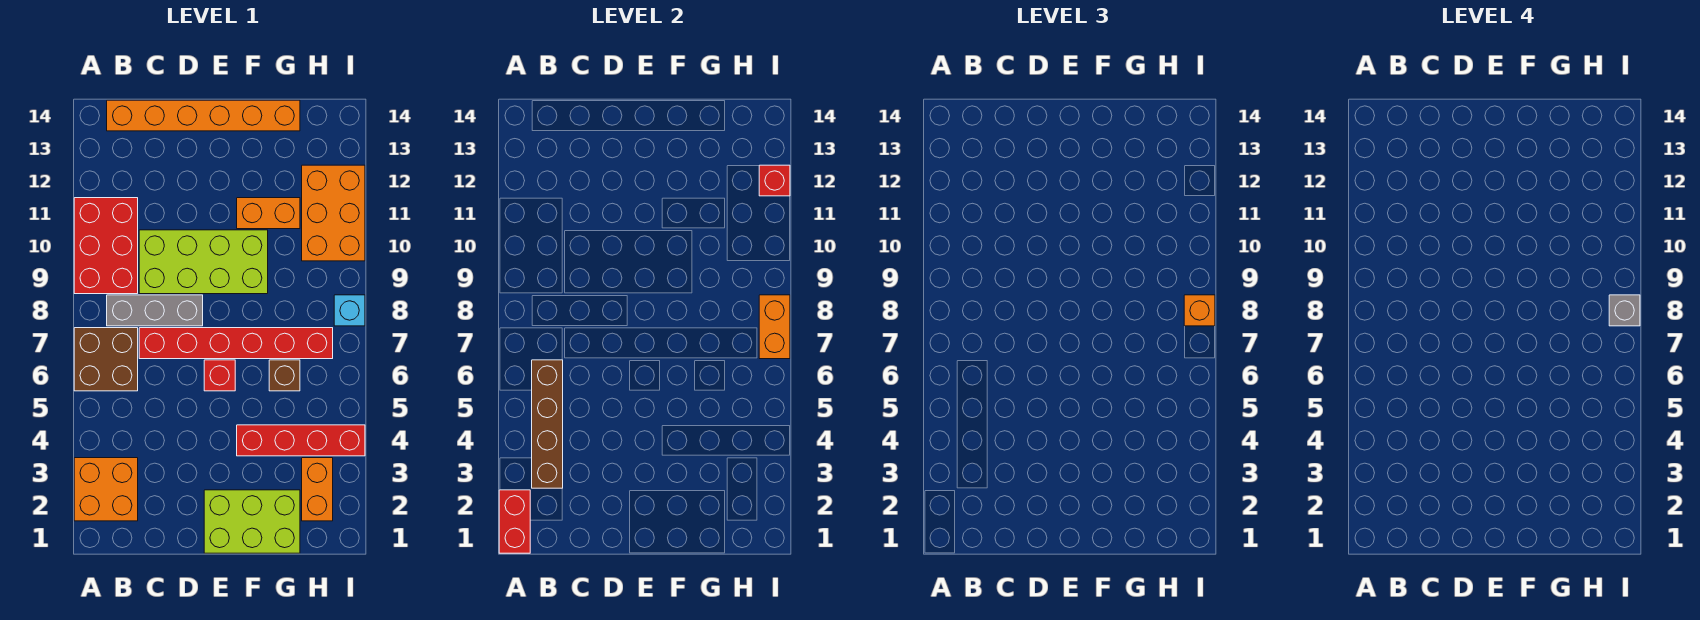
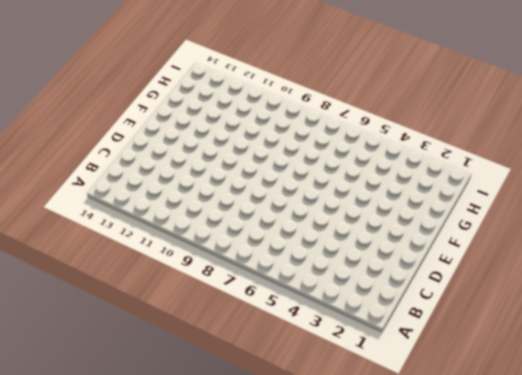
none -> orange brick A2:B3 level 1
none -> brown brick A6:B7 level 1
none -> red brick A9:B11 level 1

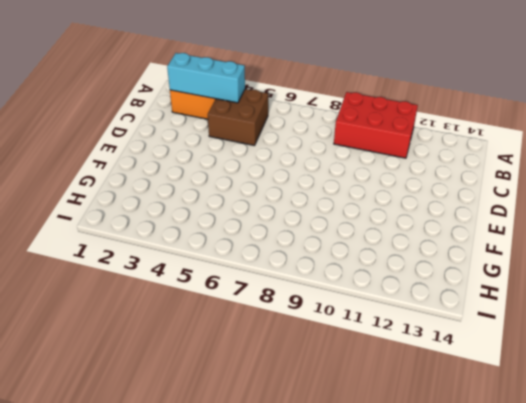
cyan brick B2:B4 level 2 -> brown brick B3:B6 level 2
brown brick B4:C5 level 1 -> brown brick A6:B7 level 1
none -> grey brick B8:D8 level 1
none -> orange brick B14:G14 level 1
none -> red brick C7:H7 level 1

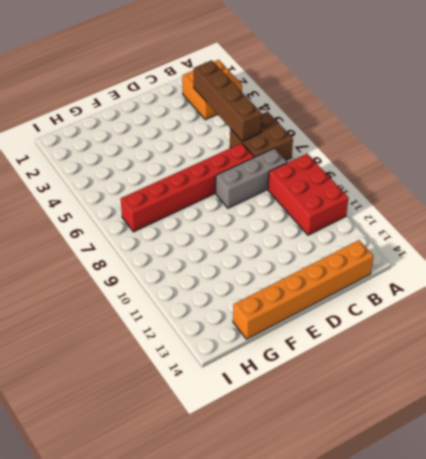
none -> lime brick C9:F10 level 1
none -> lime brick E1:G2 level 1
none -> red brick E6 level 1

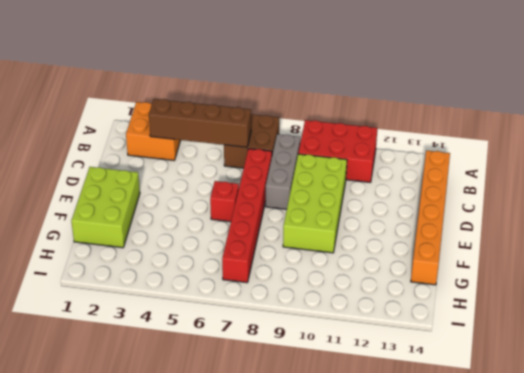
none -> red brick F4:I4 level 1
none -> orange brick F11:G11 level 1
none -> brown brick G6 level 1

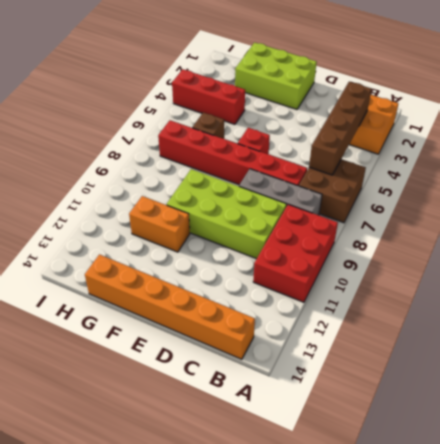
red brick G4:I4 level 1 -> red brick F4:I4 level 1
none -> orange brick H2:H3 level 1
none -> orange brick H10:I12 level 1
none -> cyan brick I8 level 1

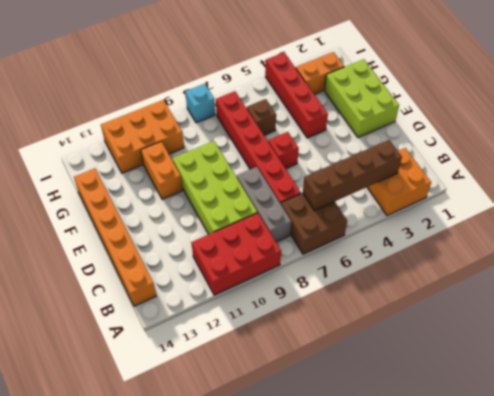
none -> red brick A1:A2 level 2
none -> orange brick I7:I8 level 2
none -> red brick I12 level 2

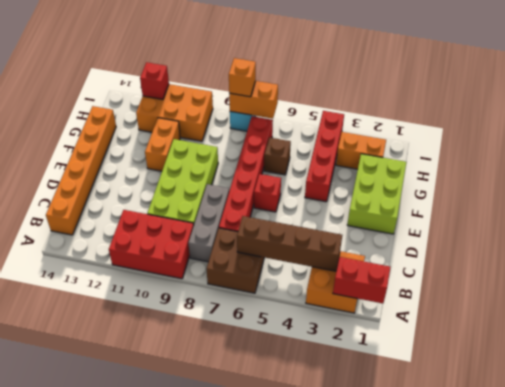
none -> grey brick I8 level 4

